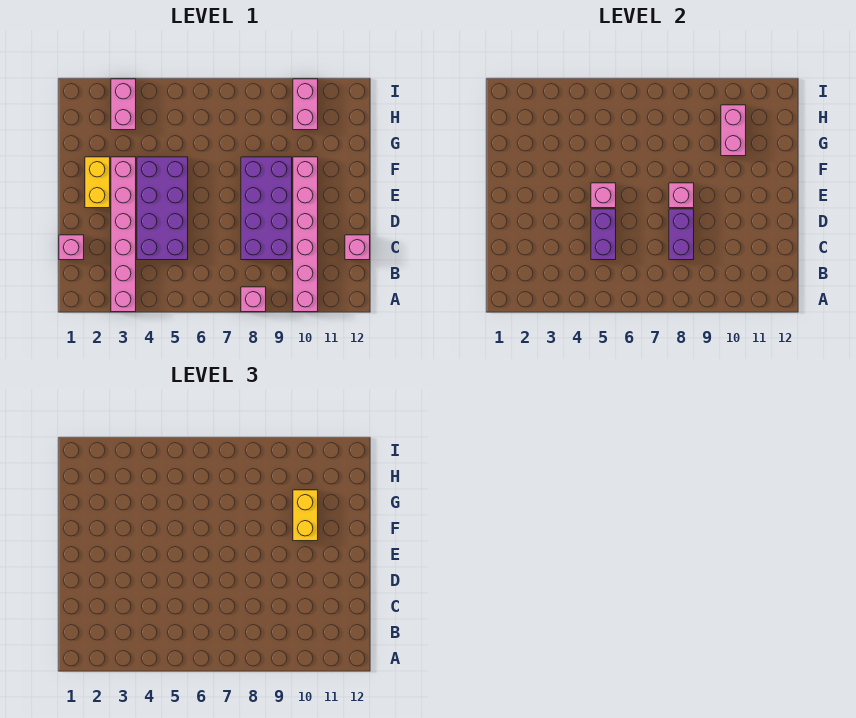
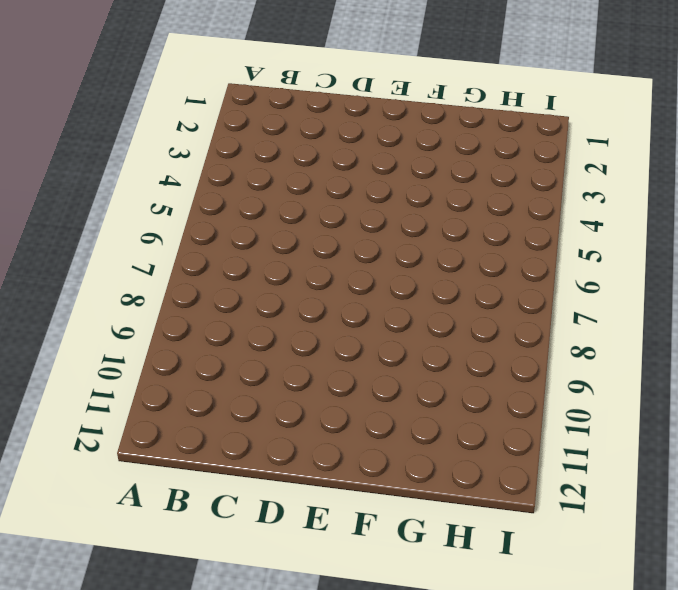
none -> pink brick A3:F3 level 1
none -> pink brick A8 level 1
none -> pink brick A10:F10 level 1

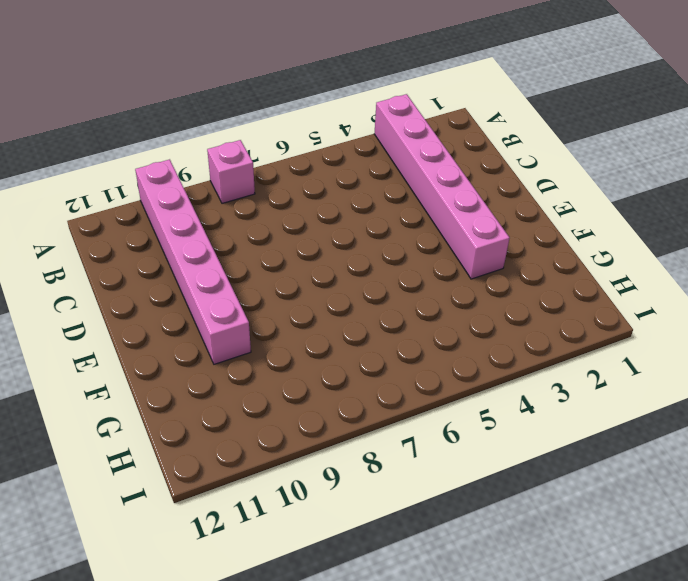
none -> pink brick C1 level 1
none -> purple brick C4:F5 level 1
none -> purple brick C8:F9 level 1

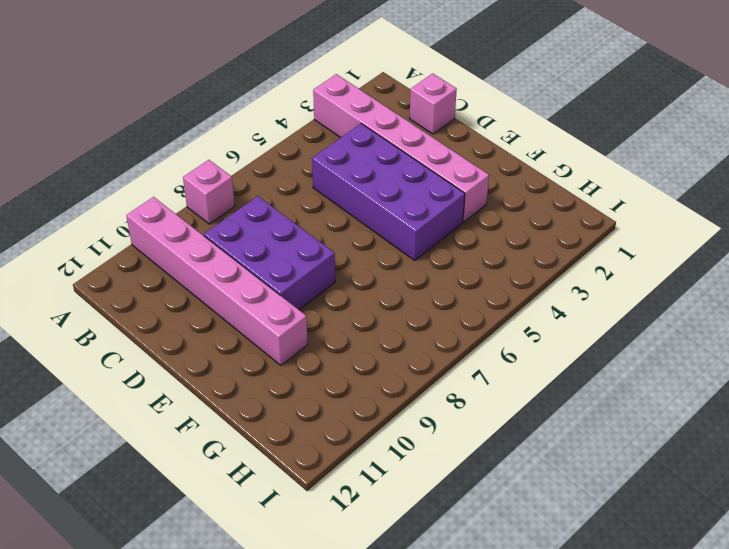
purple brick C8:E9 level 1 -> purple brick C8:F9 level 1
none -> pink brick C12 level 1
none -> yellow brick E2:F2 level 1
none -> pink brick H3:I3 level 1

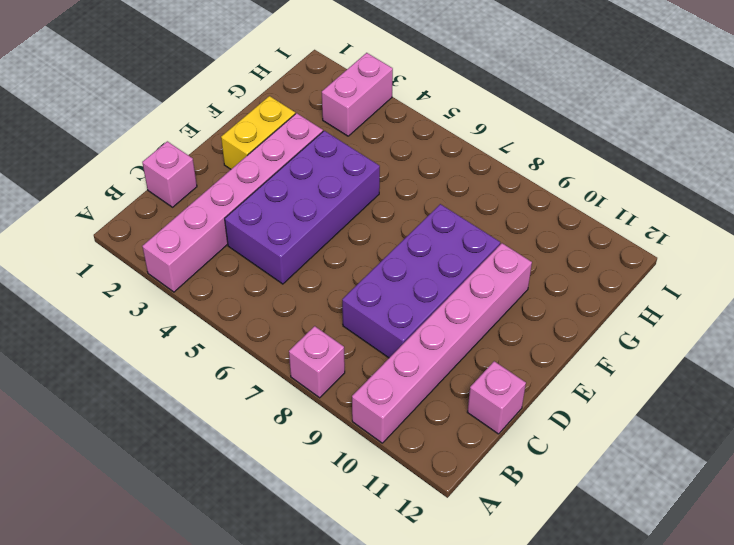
none -> pink brick H10:I10 level 1
none -> purple brick C5:D5 level 2
none -> purple brick C8:D8 level 2

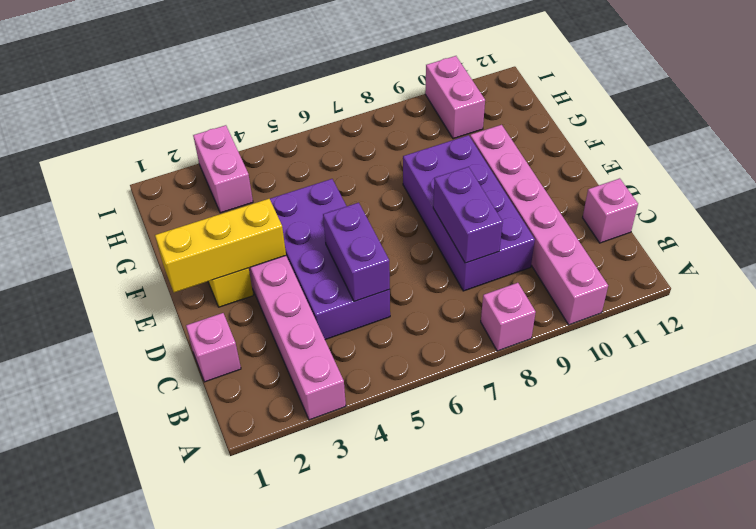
yellow brick E1:E3 level 2 -> none
none -> pink brick E5 level 2
none -> pink brick E8 level 2
none -> pink brick G10:H10 level 2

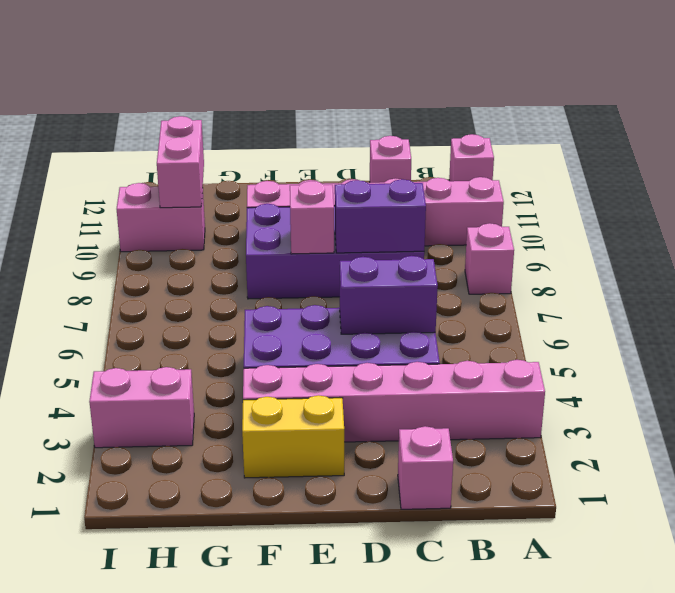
pink brick A12 level 1 -> pink brick E5 level 2
pink brick H10:H11 level 2 -> pink brick G10:H10 level 2
none -> yellow brick F10:G10 level 3

